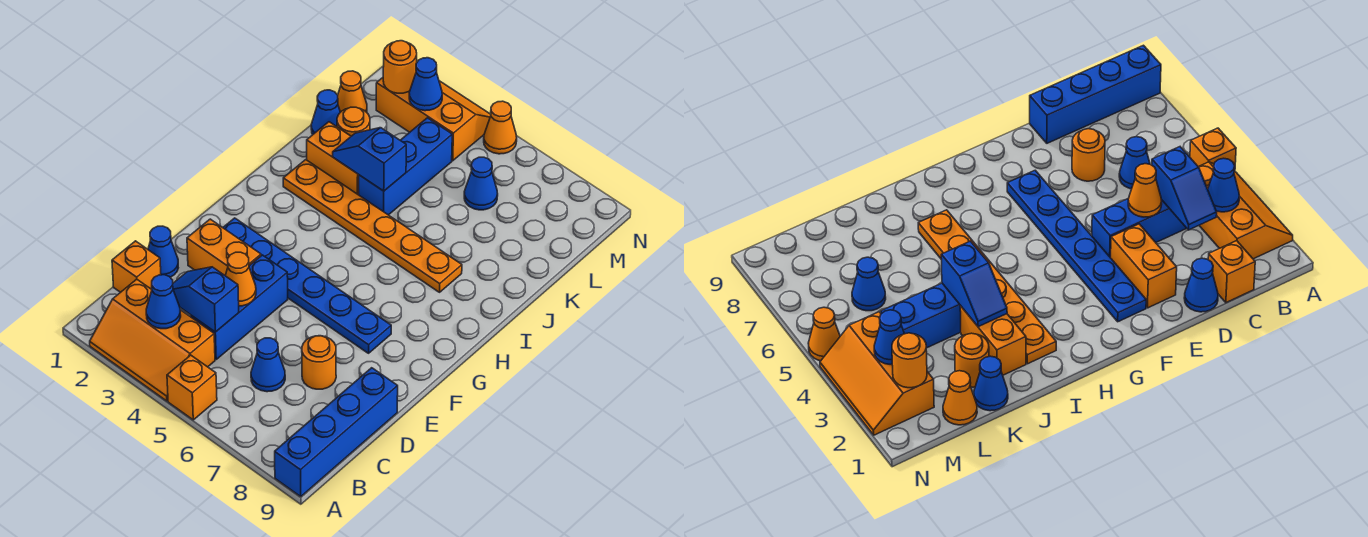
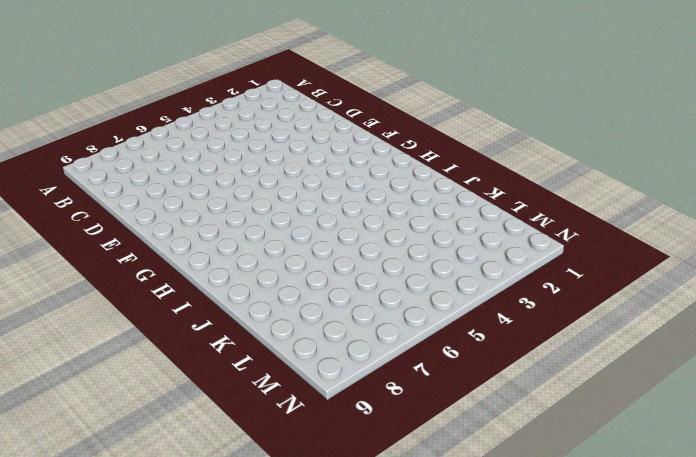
none -> orange slope A2:B4 level 1 top B
none -> orange brick A5 level 1
none -> blue brick A9:D9 level 1

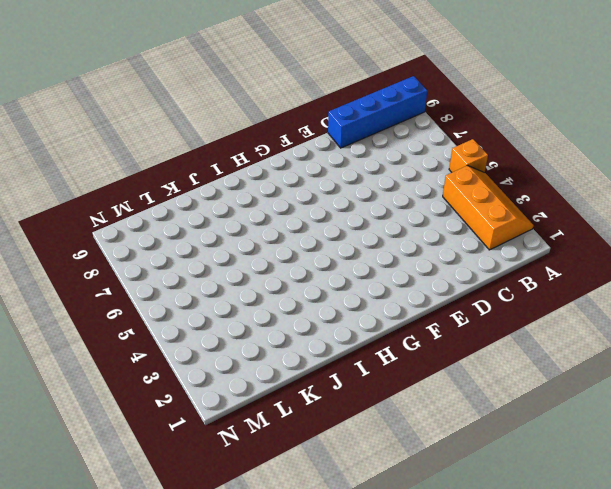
none -> orange brick C1 level 1
none -> blue brick C4:E4 level 1
none -> blue cone C6 level 1

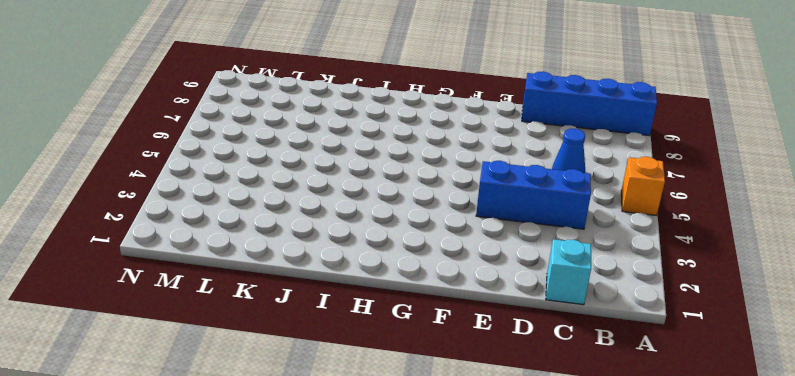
cyan brick C1 level 1 -> orange brick C1 level 1
none -> orange slope A2:B4 level 1 top B
none -> blue cone D1 level 1
none -> orange round brick D7 level 1

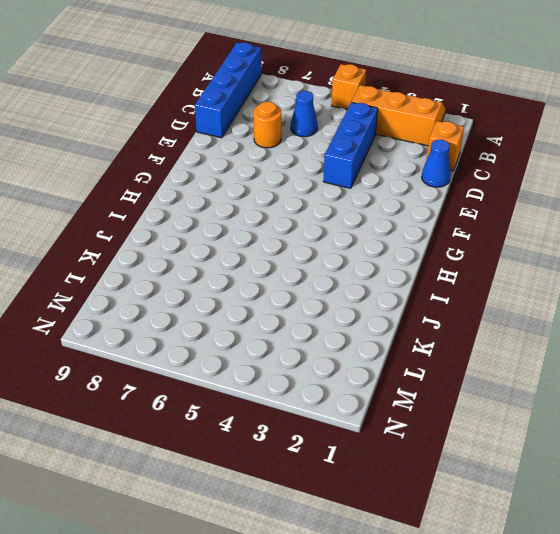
none -> orange brick E2:E3 level 1
none -> blue plate F2:F7 level 1
none -> orange plate I2:I7 level 1

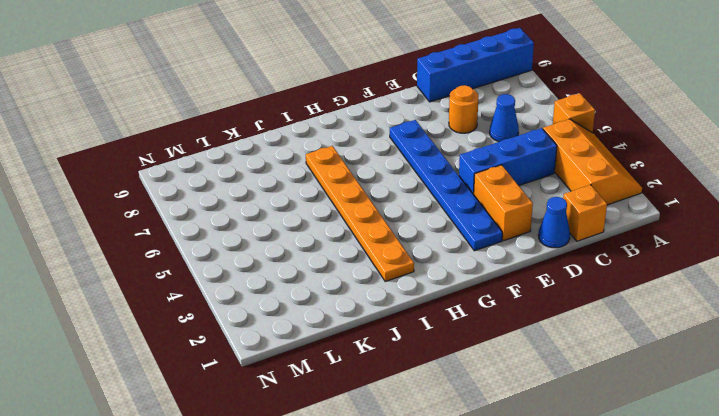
none -> orange brick J2:J3 level 1
none -> blue brick J4:L4 level 1
none -> blue cone K1 level 1

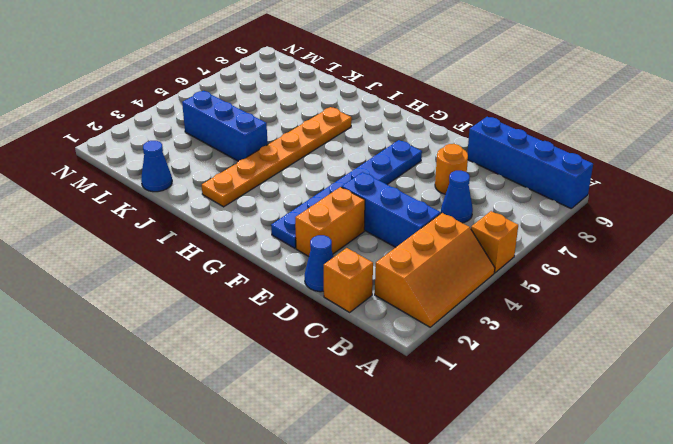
none -> orange brick J2:J3 level 1
none -> orange round brick K2 level 1
none -> orange cone L1 level 1

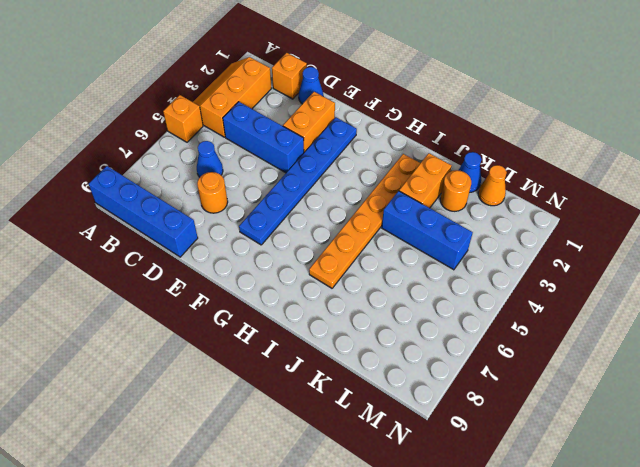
none -> blue cone L6 level 1
none -> orange slope M2:N4 level 1 top M
none -> orange cone N5 level 1

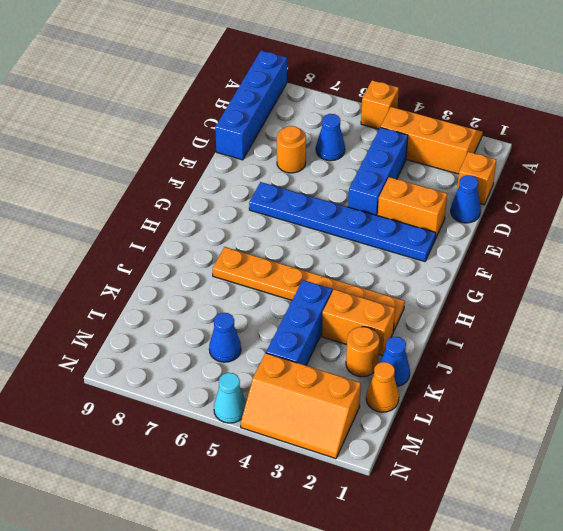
cyan cone N5 level 1 -> orange cone N5 level 1
none -> blue cone B3 level 2
none -> blue slope C3:C4 level 2 top 4
none -> orange cone D4 level 2

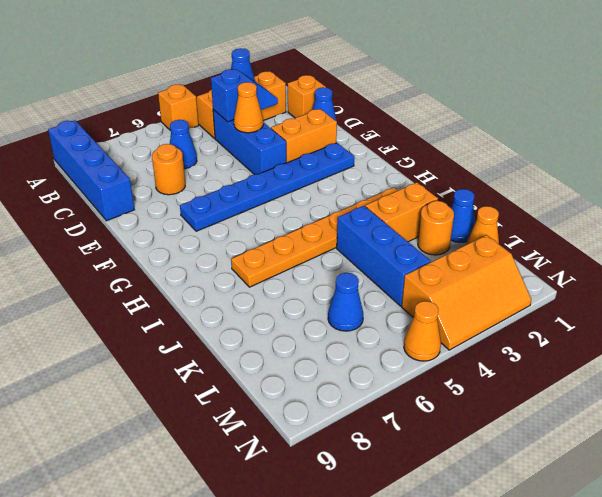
none -> blue slope J3:J4 level 2 top 4
none -> orange round brick M2 level 2
none -> blue cone M3 level 2

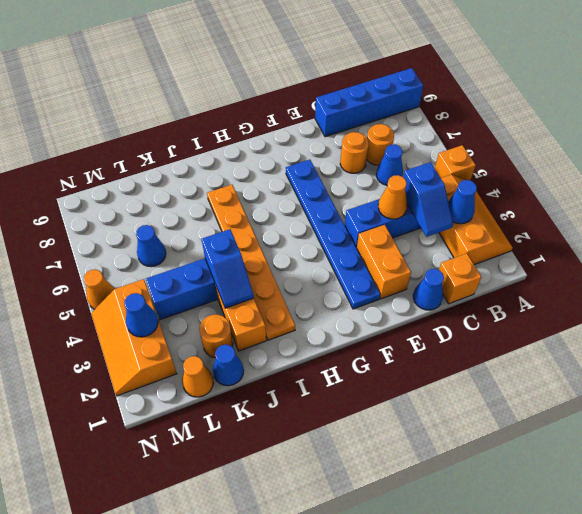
orange round brick C7 level 1 -> orange round brick M2 level 2

